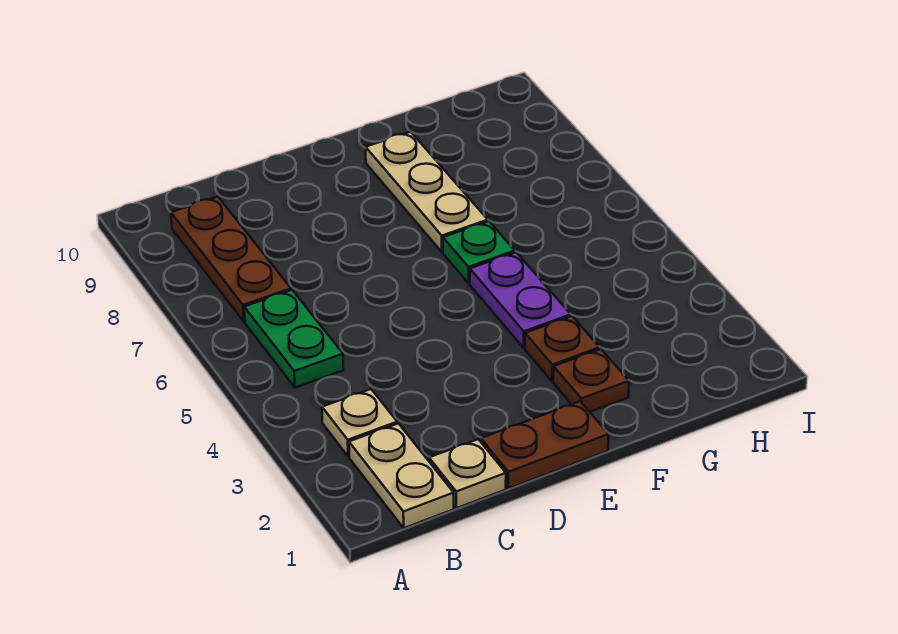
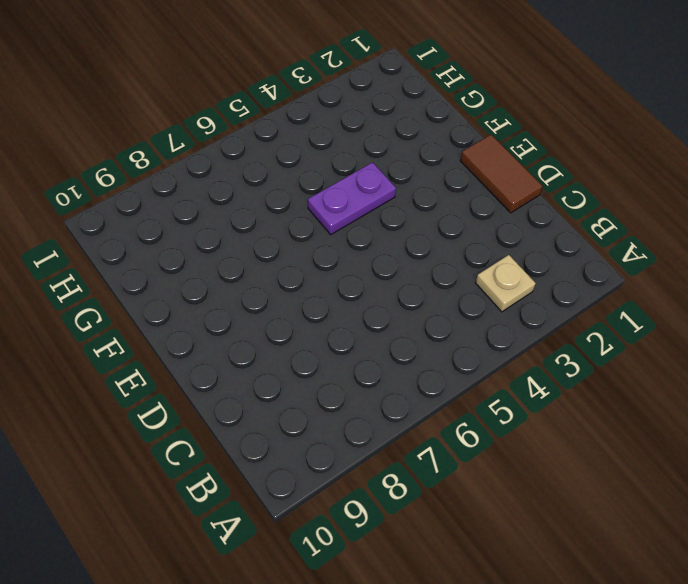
brown tile D1:E1 level 1 -> brown plate D1:E1 level 1
none -> tan plate B1:B2 level 1
none -> green plate B5:B6 level 1

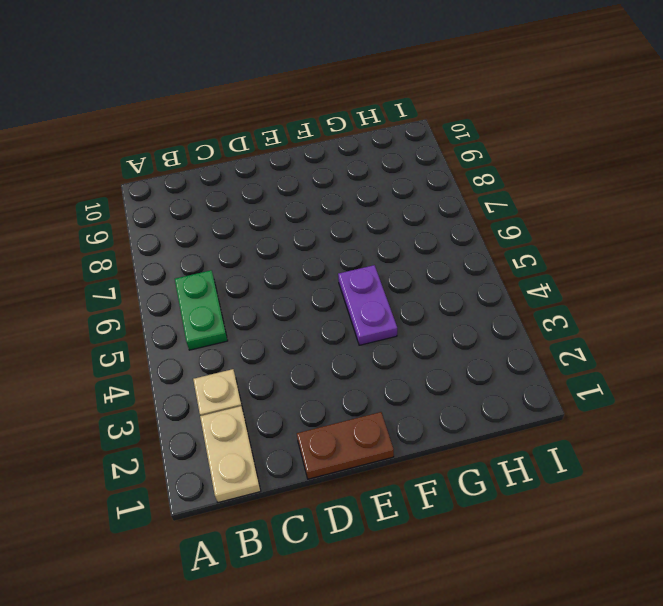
none -> brown plate B7:B9 level 1
none -> tan plate C1 level 1

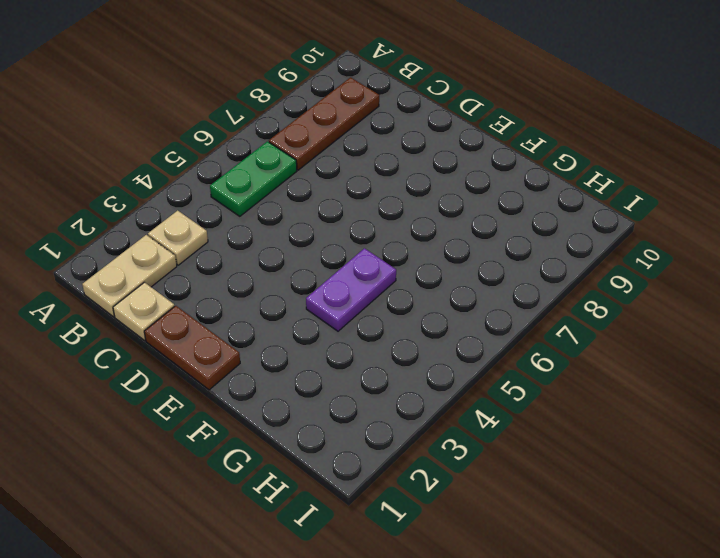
none -> brown plate F2 level 1
none -> brown plate F3 level 1

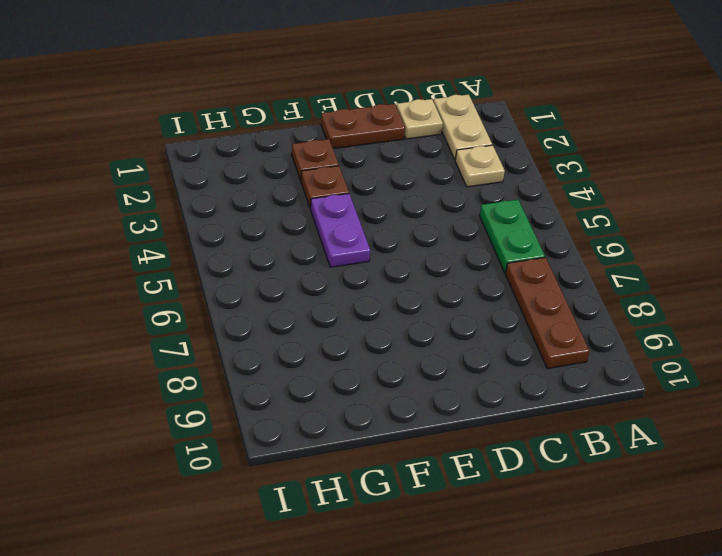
none -> green plate F6 level 1
none -> tan plate F7:F9 level 1

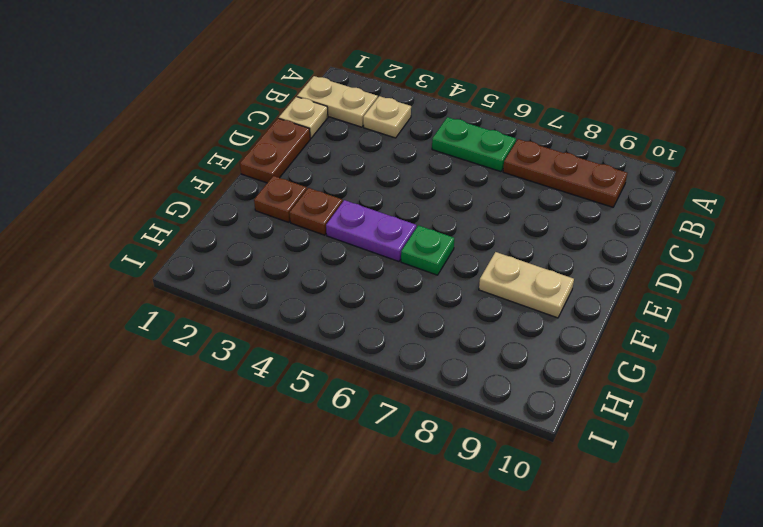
tan plate F8:F9 level 1 -> tan plate F7:F9 level 1

